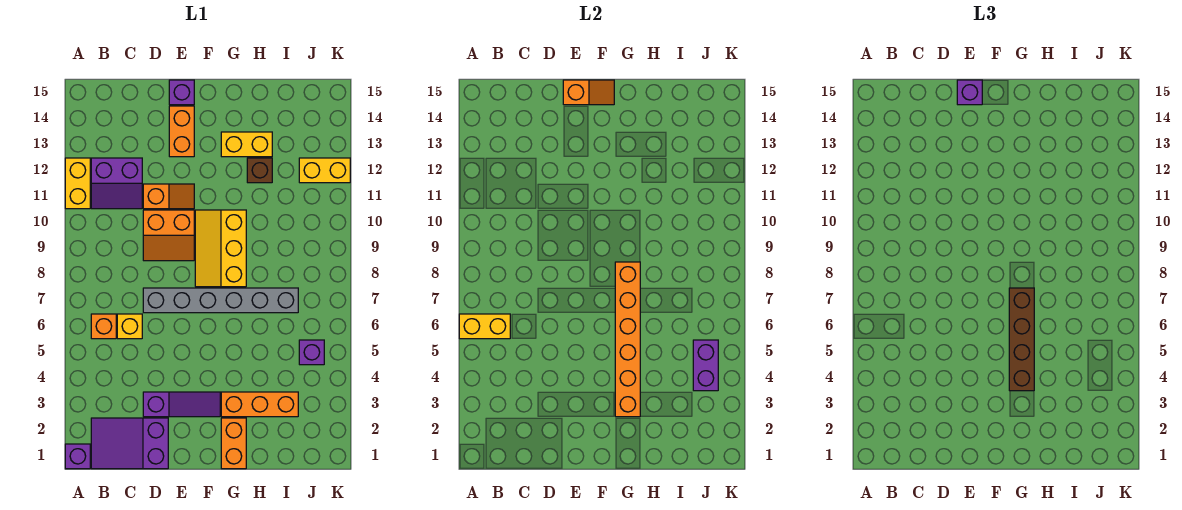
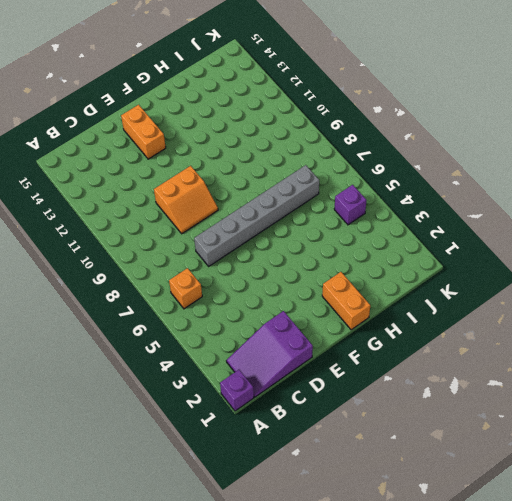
none -> yellow brick A11:A12 level 1
none -> purple slope B11:C12 level 1 top 12
none -> yellow brick C6 level 1

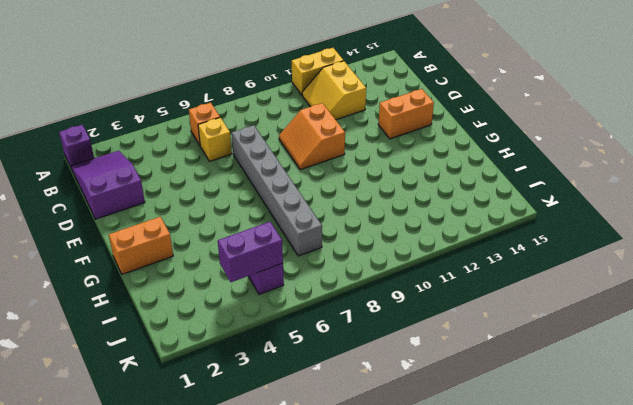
yellow slope B11:C12 level 1 top 12 -> purple slope B11:C12 level 1 top 12
none -> purple slope D3:F3 level 1 top D
none -> orange slope D11:E11 level 1 top D
none -> purple brick E15 level 1

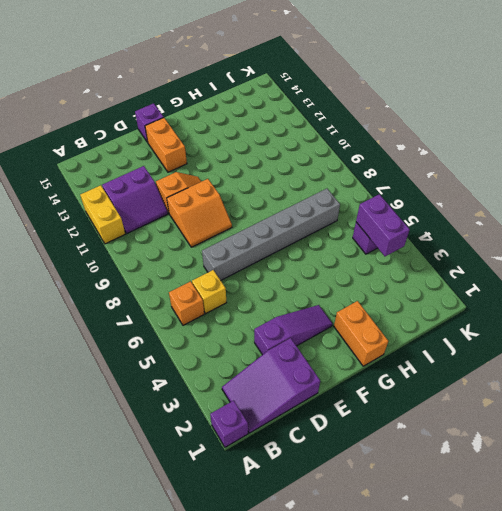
none -> yellow slope F8:G10 level 1 top G
none -> orange brick G3:I3 level 1
none -> yellow brick G13:H13 level 1

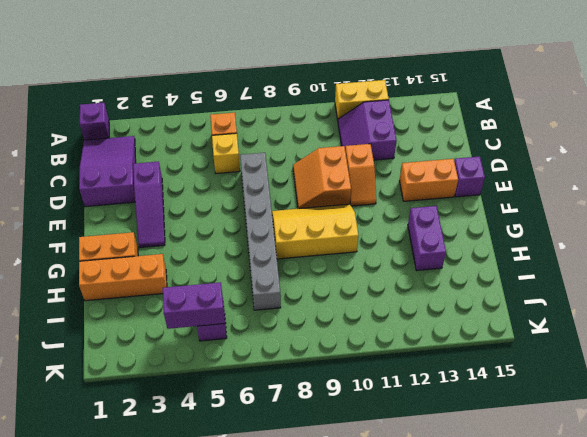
purple brick G13:H13 level 1 -> yellow brick G13:H13 level 1
orange brick H1:H3 level 1 -> orange brick G3:I3 level 1
none -> brown brick H12 level 1
none -> yellow brick J12:K12 level 1
none -> yellow brick A6:B6 level 2

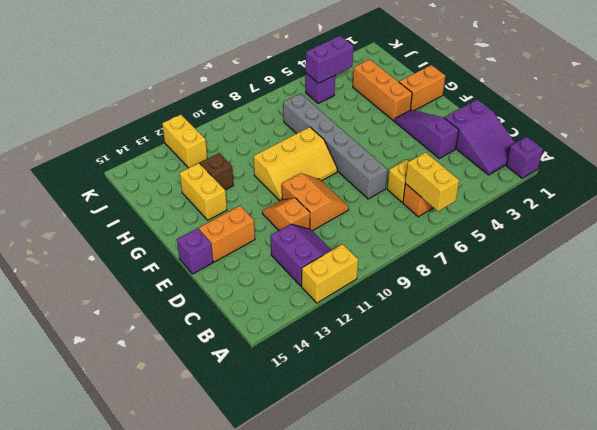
none -> orange slope E15:F15 level 2 top E
none -> orange brick G3:G8 level 2
none -> purple brick E15 level 3

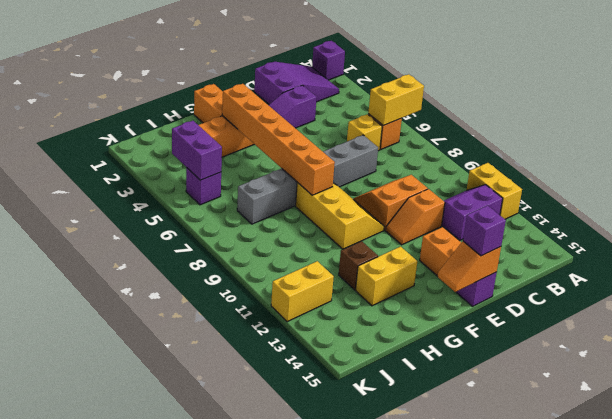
none -> brown brick G4:G7 level 3

